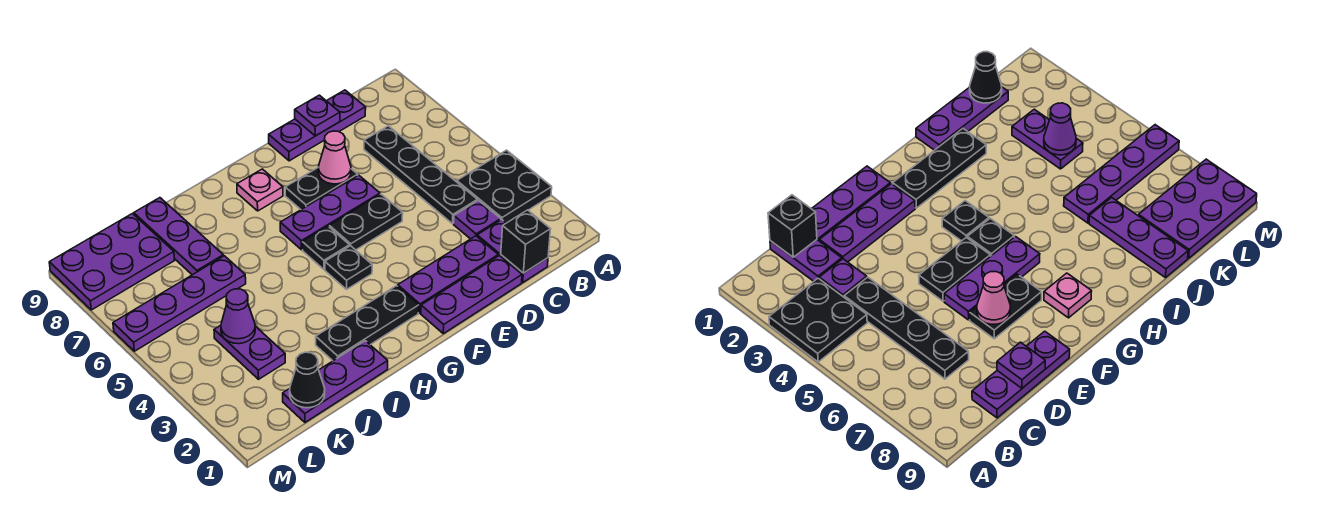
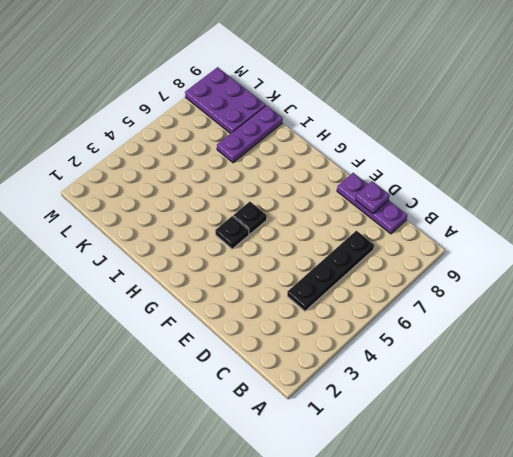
none -> black plate A3:B4 level 1
none -> purple plate C1:C2 level 1
none -> purple plate C3 level 1

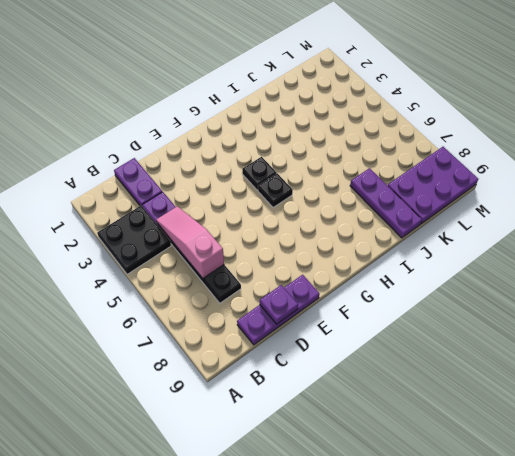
pink slope C4:C6 level 2 top 6 -> none
none -> purple plate D1:F1 level 1
none -> purple plate D2:F2 level 1
none -> black plate E5:F5 level 1

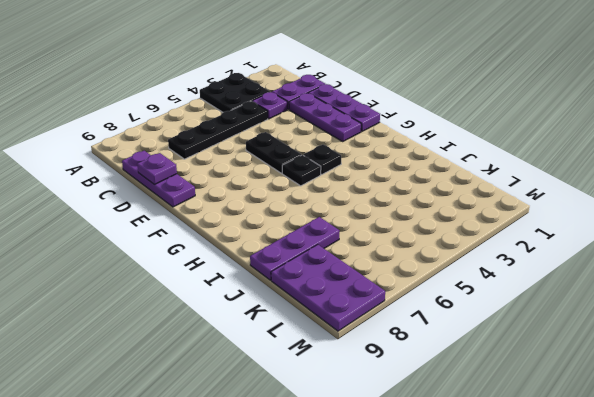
none -> purple plate E6:G6 level 1
none -> black plate E7:F7 level 1
none -> black plate G2:I2 level 1

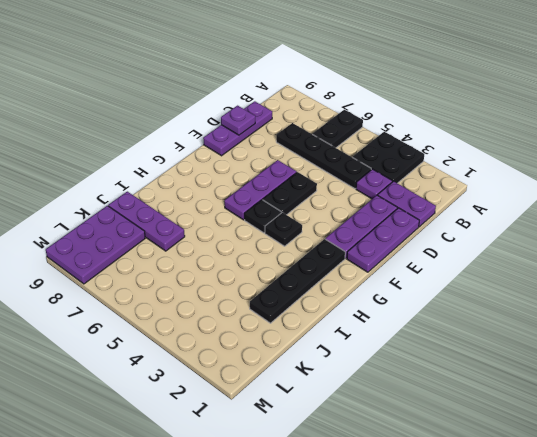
black plate A6:B6 level 1 -> black plate E7:F7 level 1
black plate G2:J2 level 1 -> black plate G2:I2 level 1
none -> pink plate G8 level 1
none -> purple plate I1:K1 level 1
none -> purple plate J6:M6 level 1

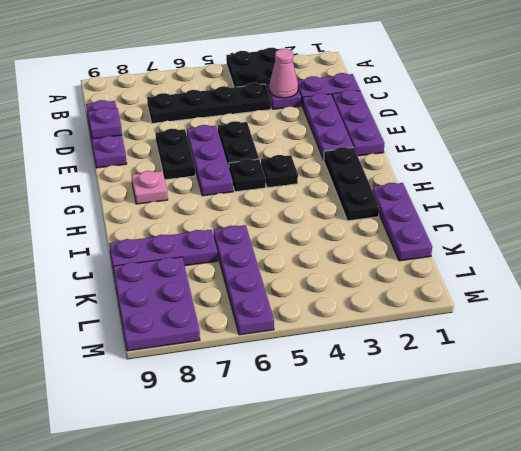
pink cone C3 level 2 -> pink cone E7 level 2
none -> purple plate K3:K4 level 1
none -> black brick C1 level 2
none -> black cone K1 level 2

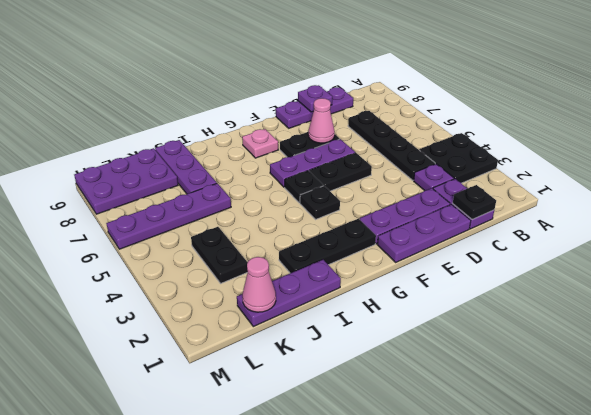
black plate C1 level 2 -> black brick C1 level 2
pink cone K1 level 2 -> black cone K1 level 2
black plate K3:K4 level 1 -> purple plate K3:K4 level 1
none -> purple cone K4 level 2

